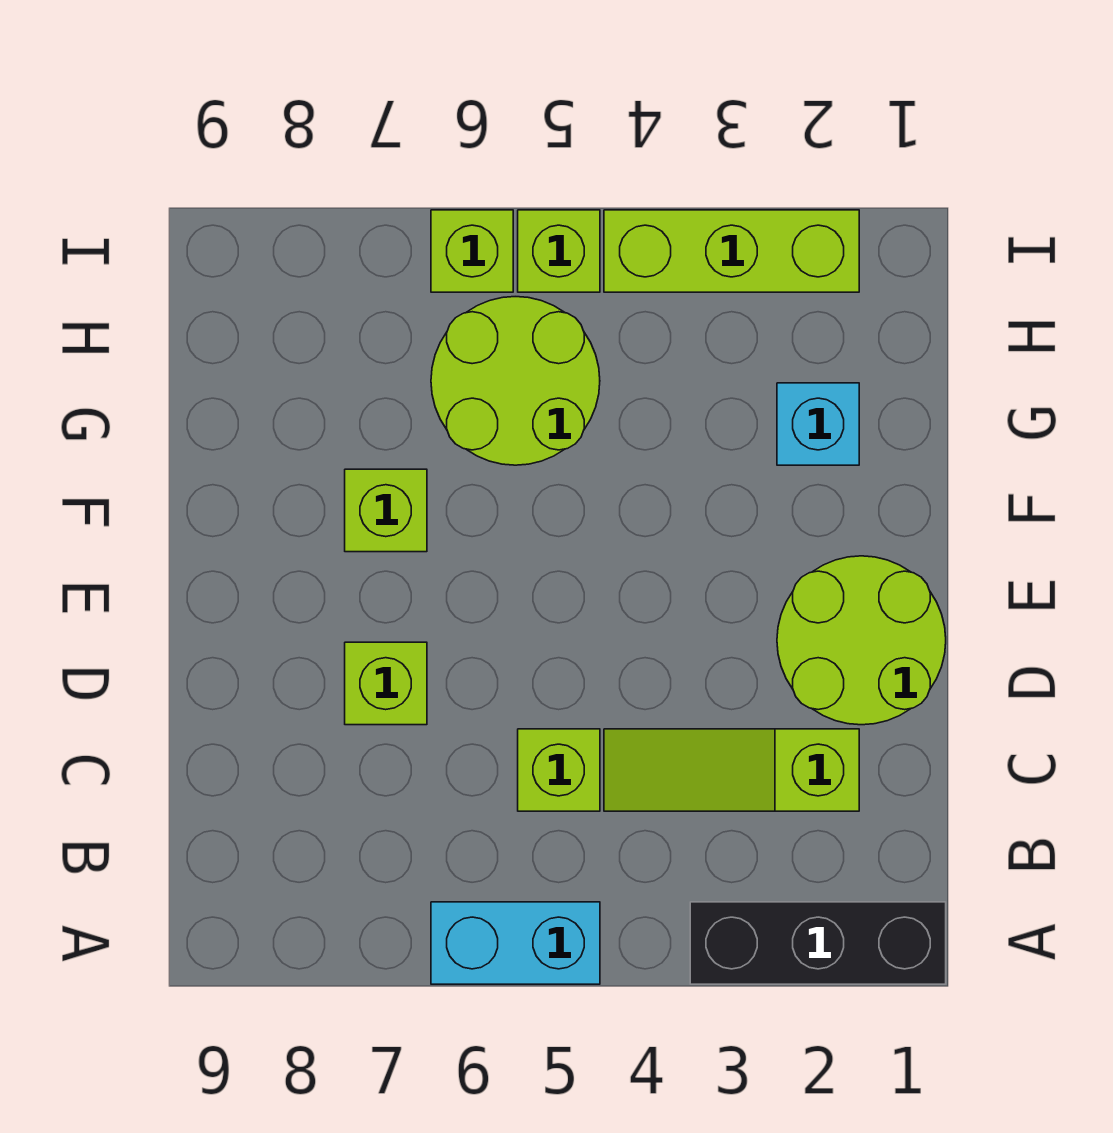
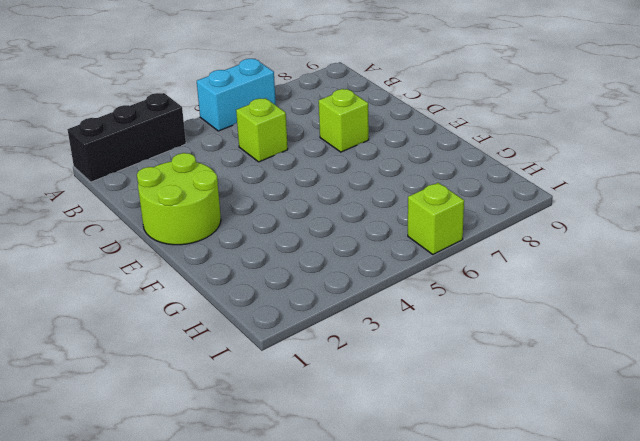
none -> lime slope C2:C4 level 1 top 2
none -> lime brick F7 level 1
none -> cyan brick G2 level 1

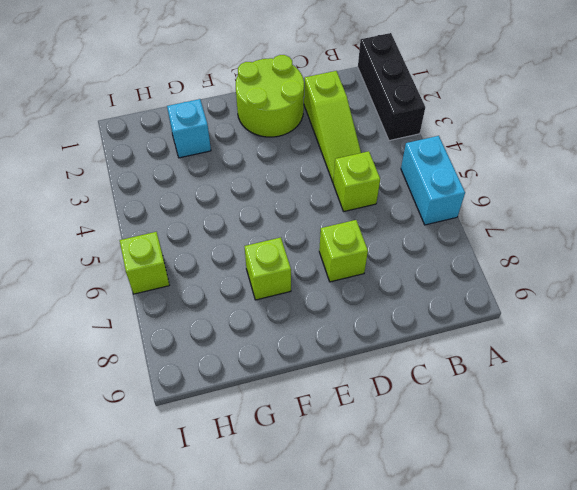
none -> lime round brick G5:H6 level 1
none -> lime brick I2:I4 level 1
none -> lime brick I5 level 1

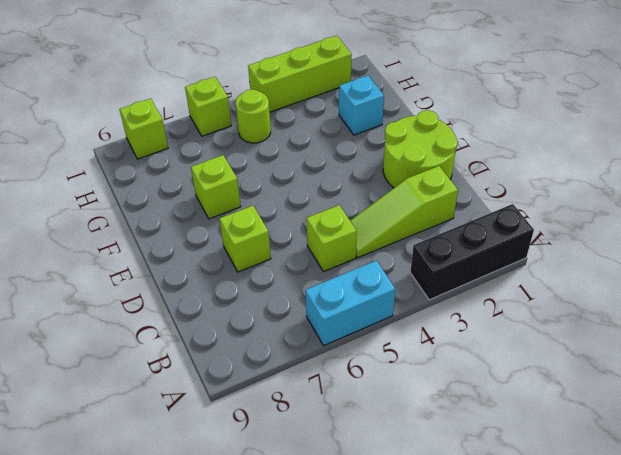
lime round brick H5 level 1 -> lime round brick G5:H6 level 1
lime brick I8 level 1 -> lime brick I5 level 1

